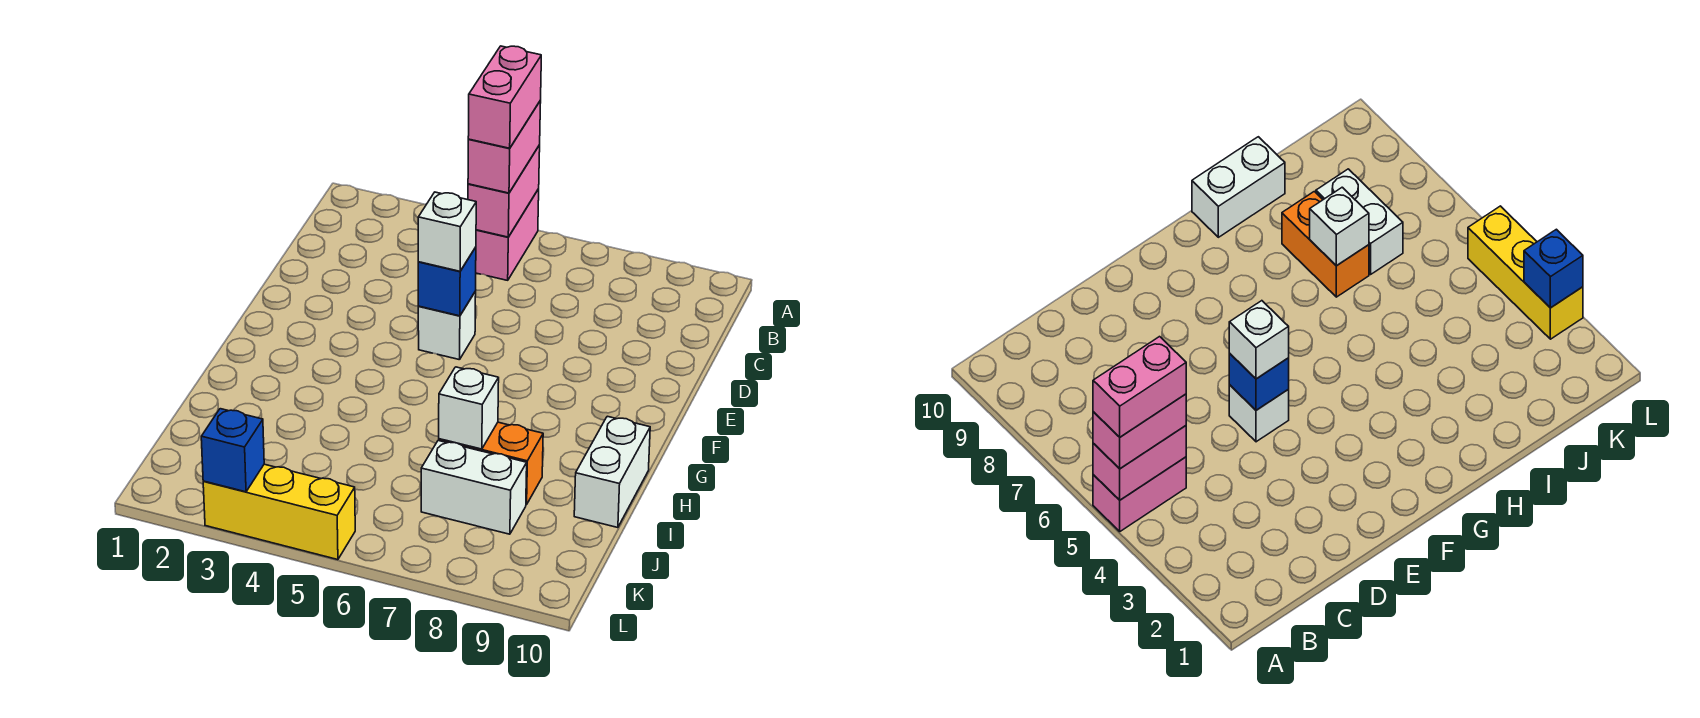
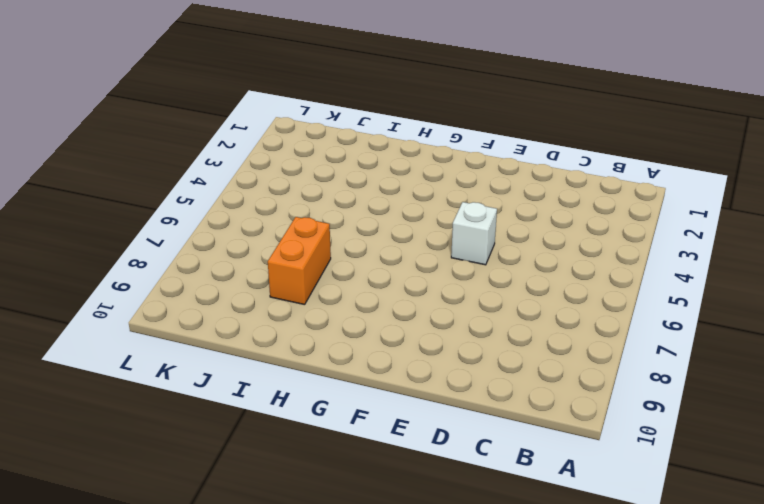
none -> pink brick A5:B5 level 1
none -> white brick H10:I10 level 1
none -> white brick J7:J8 level 1

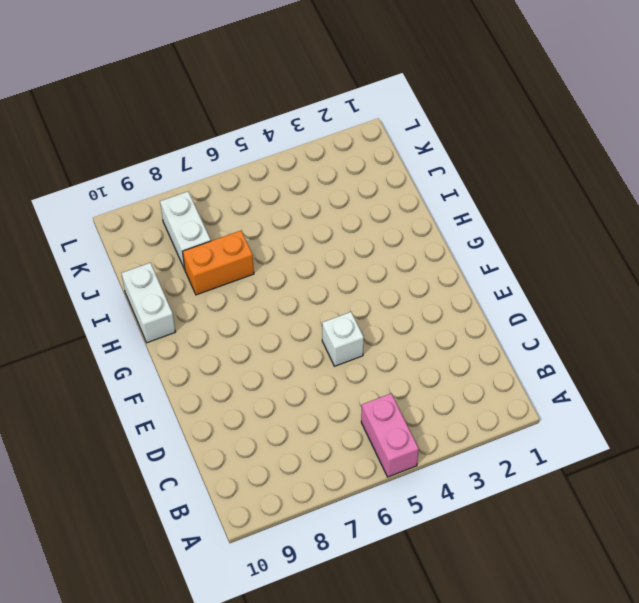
white brick J8:K8 level 1 -> white brick J7:J8 level 1
none -> yellow brick L3:L5 level 1
none -> pink brick A5:B5 level 2
none -> blue brick E5 level 2

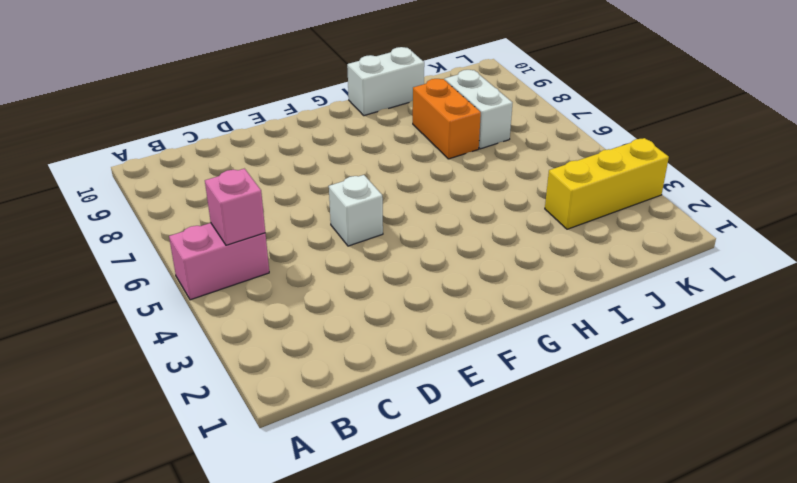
pink brick B5 level 2 -> pink brick A5:B5 level 2
yellow brick J3:L3 level 1 -> yellow brick L3:L5 level 1
none -> blue brick E5 level 2
none -> white brick I7 level 2
none -> blue brick L3 level 2

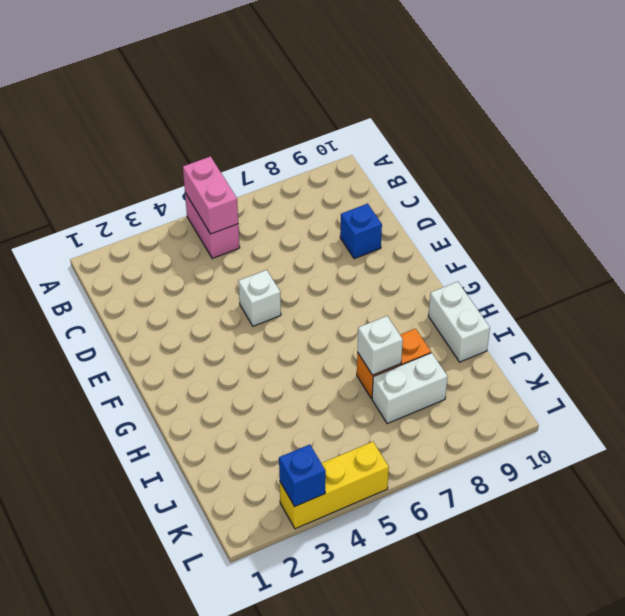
blue brick D9 level 1 -> blue brick E5 level 2
none -> pink brick A5:B5 level 3
none -> white brick E5 level 3
none -> pink brick A5:B5 level 4

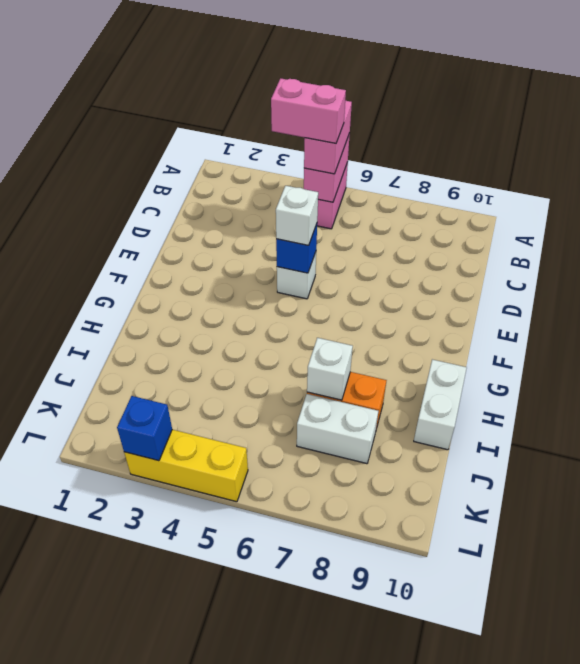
pink brick B4:B5 level 4 -> pink brick A5:B5 level 4

